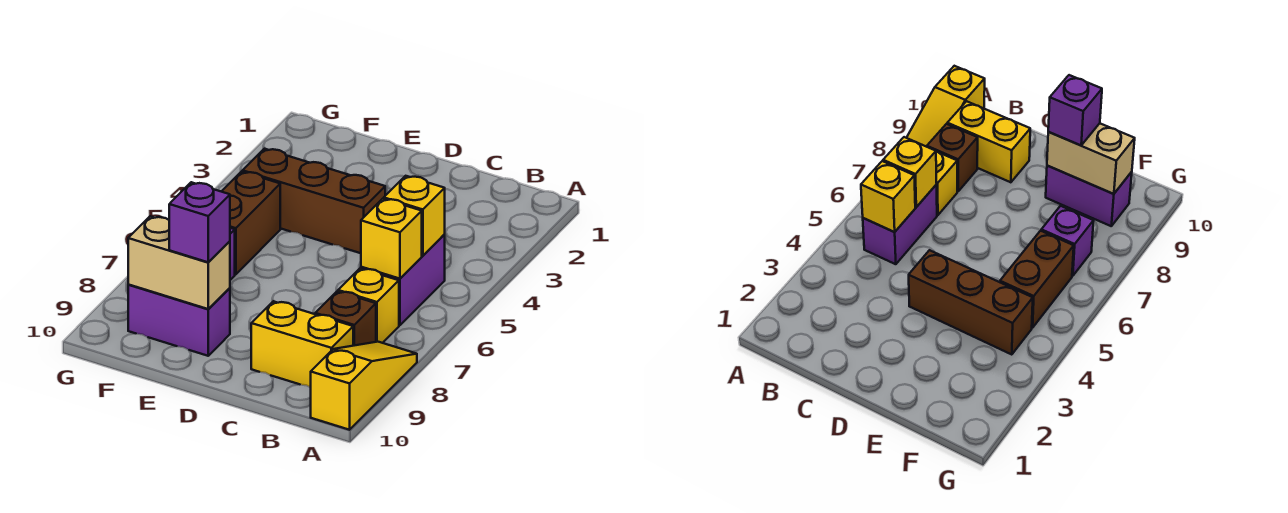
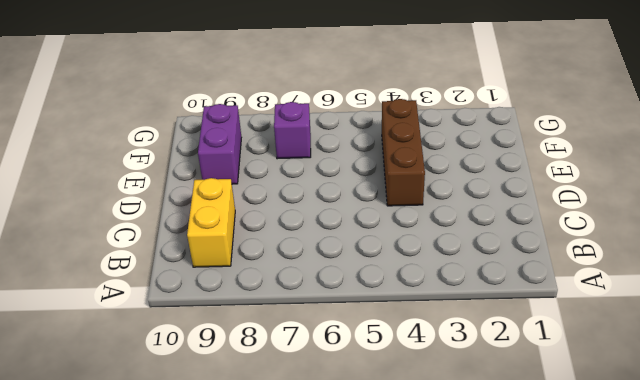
none -> yellow slope A8:A10 level 1 top 10
none -> purple brick B5:B6 level 1
none -> yellow brick B7 level 1

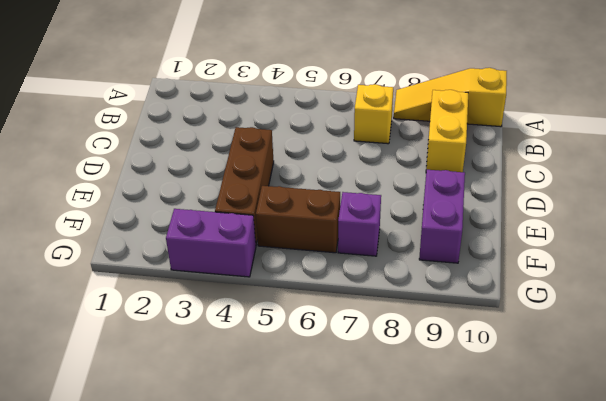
purple brick G3:G4 level 1 -> purple brick B5:B6 level 1
none -> brown brick B8 level 1
none -> yellow brick B5 level 2
none -> yellow brick B6 level 2

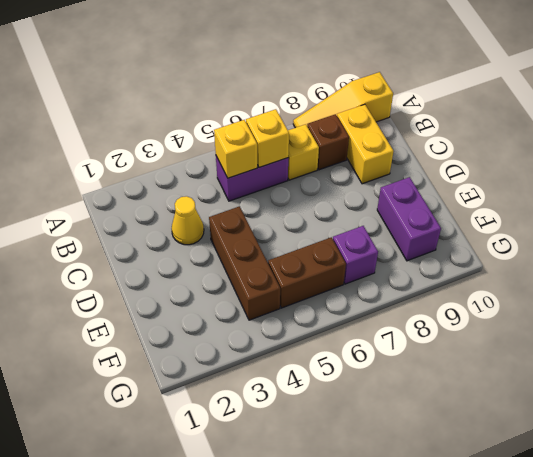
yellow cone C3 level 1 -> none
none -> tan brick E9:F9 level 2
none -> purple brick E9 level 3

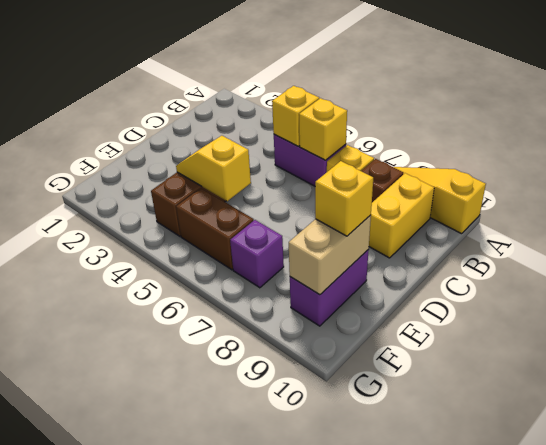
yellow slope E4:E5 level 2 top 5 -> none
yellow brick E9 level 3 -> purple brick E9 level 3

